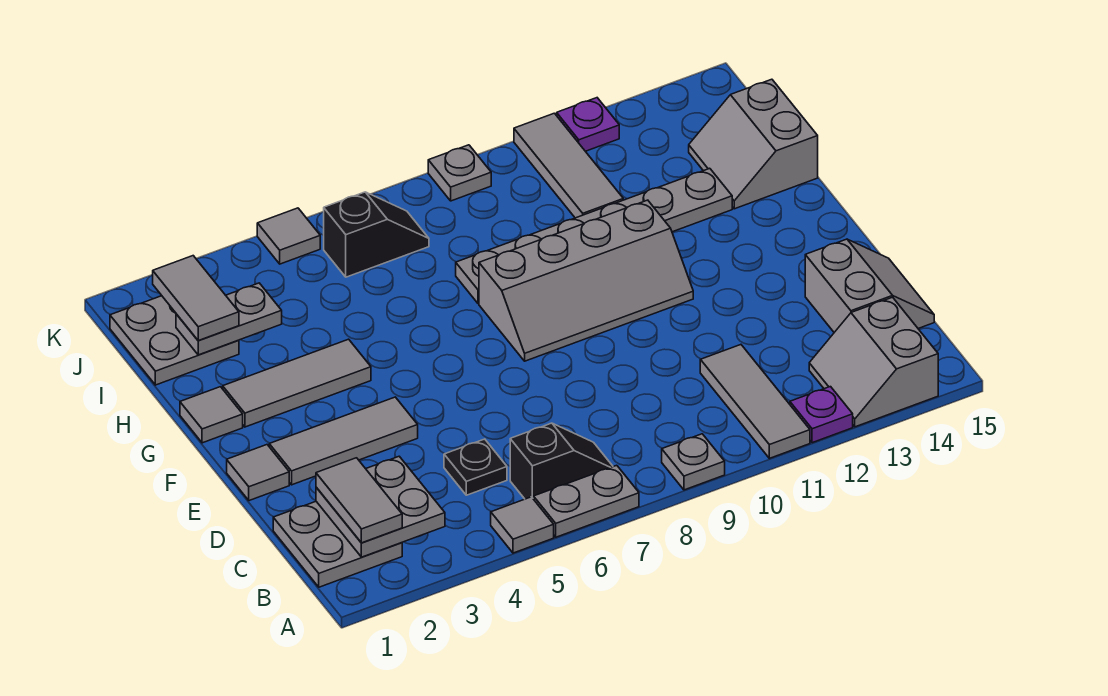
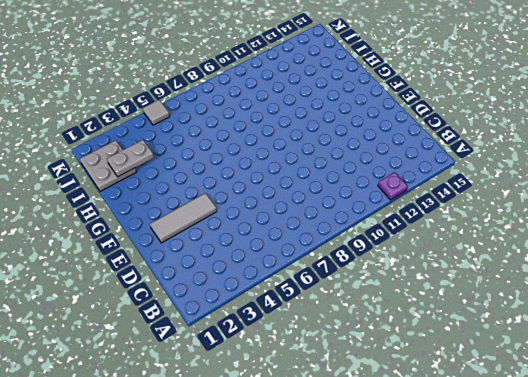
none -> grey tile A5 level 1
none -> grey plate A6:A7 level 1
none -> grey plate A9 level 1

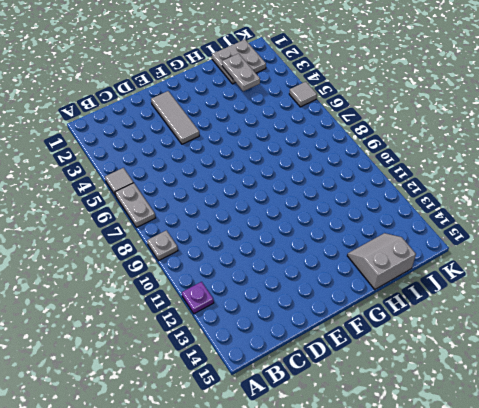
none -> grey tile A11:C11 level 1
none -> grey slope A13:B14 level 1 top 14
none -> grey plate B1:C2 level 1

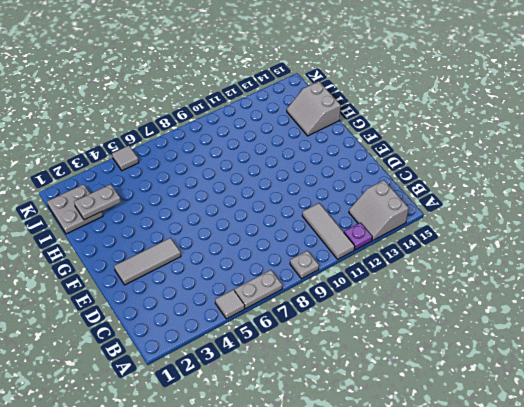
none -> grey plate B1:C2 level 1
none -> black slope B6:B7 level 1 top 6
none -> black plate C5 level 1

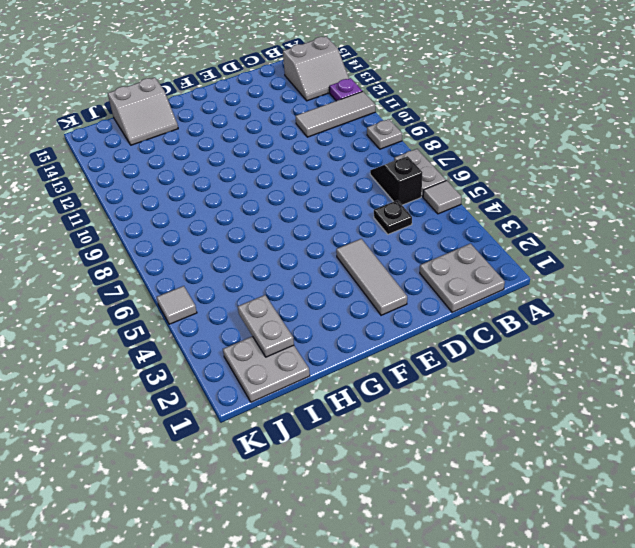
none -> grey slope C14:D15 level 1 top 14
none -> grey tile E1 level 1
none -> grey slope F8:G11 level 1 top G

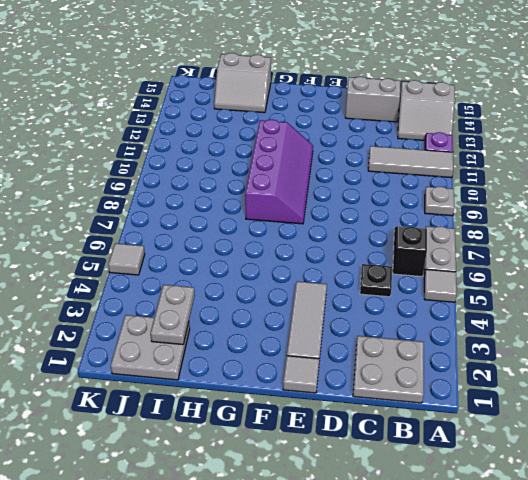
purple slope F8:G11 level 1 top G -> grey slope F8:G11 level 1 top G
none -> grey tile G1 level 1
none -> grey tile G2:G4 level 1
none -> grey plate H8:H13 level 1

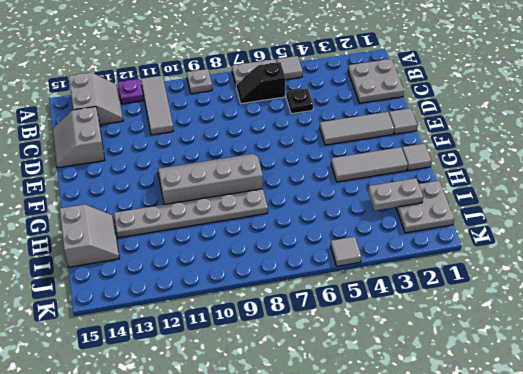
none -> grey tile I11:K11 level 1
none -> black slope J6:J7 level 1 top 6
none -> grey plate K9 level 1

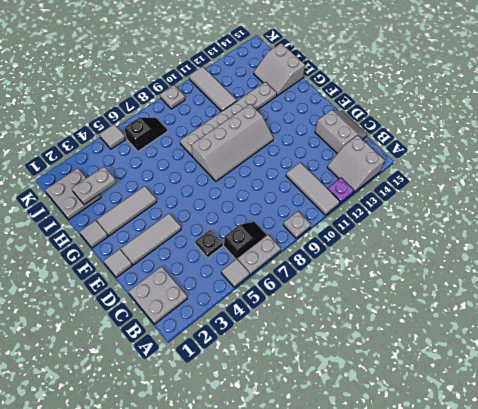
none -> purple plate K12 level 1
none -> grey plate B2:C3 level 2
none -> grey tile B2:C2 level 3

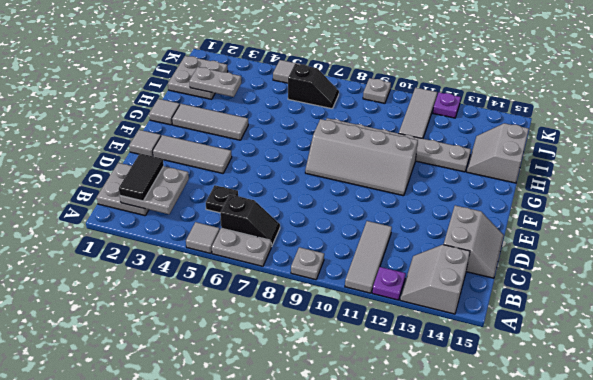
black tile B2:C2 level 3 -> grey tile B2:C2 level 3
none -> grey tile I2:J2 level 3

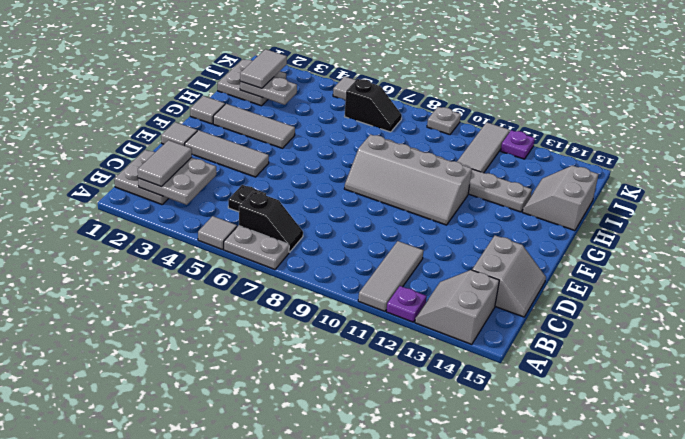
none -> grey plate A9 level 1

